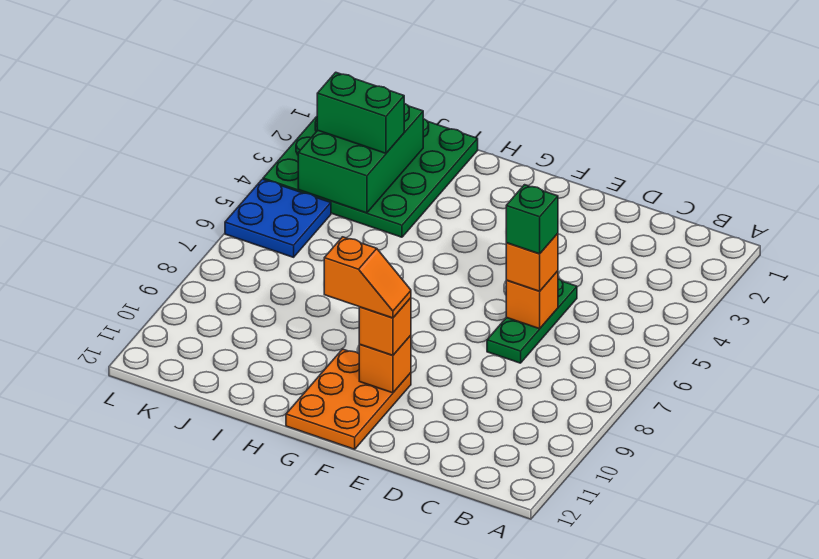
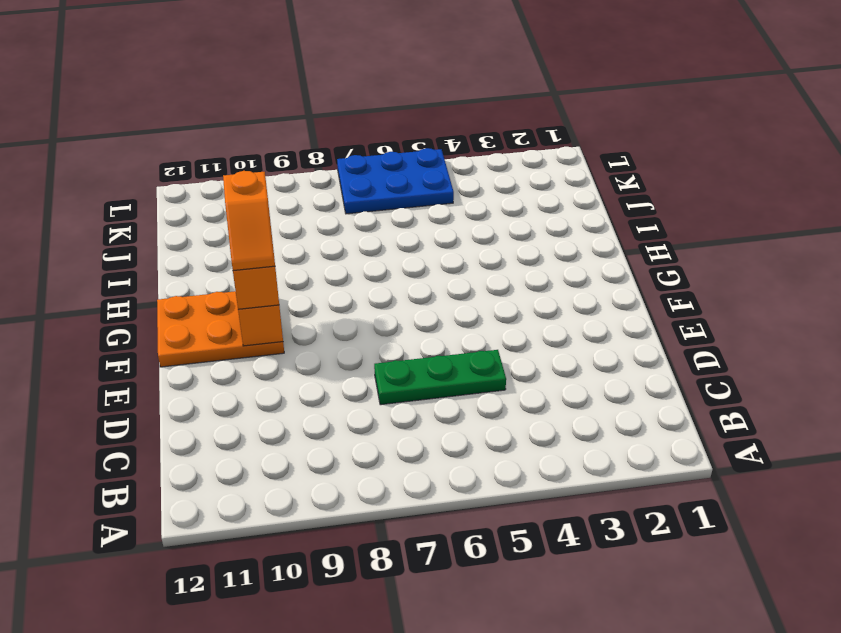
blue plate K5:L7 level 1 -> blue plate K5:L6 level 1
none -> green plate I1:L4 level 1
none -> orange brick D6 level 2
none -> green brick J2:K4 level 2

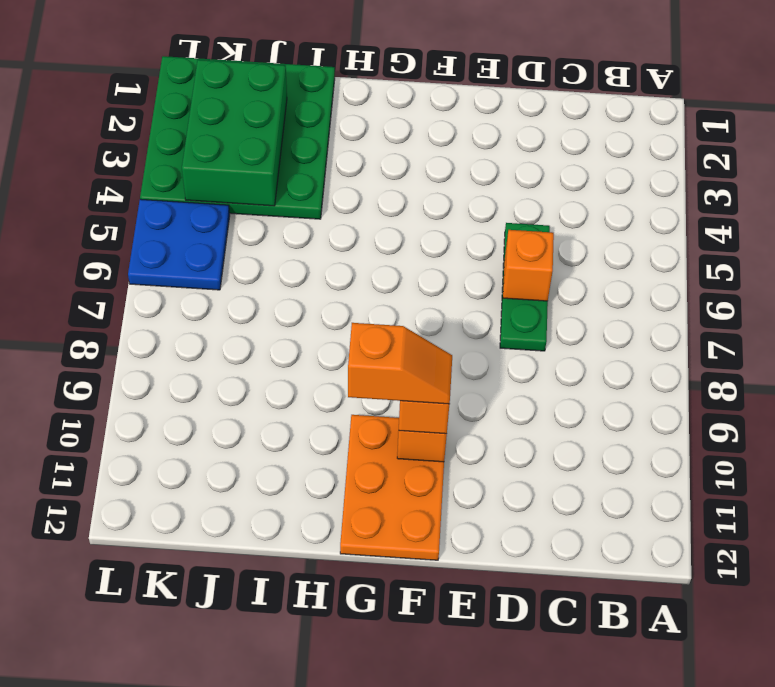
none -> orange brick D6 level 3
none -> green brick J3:K3 level 3
none -> green brick D6 level 4

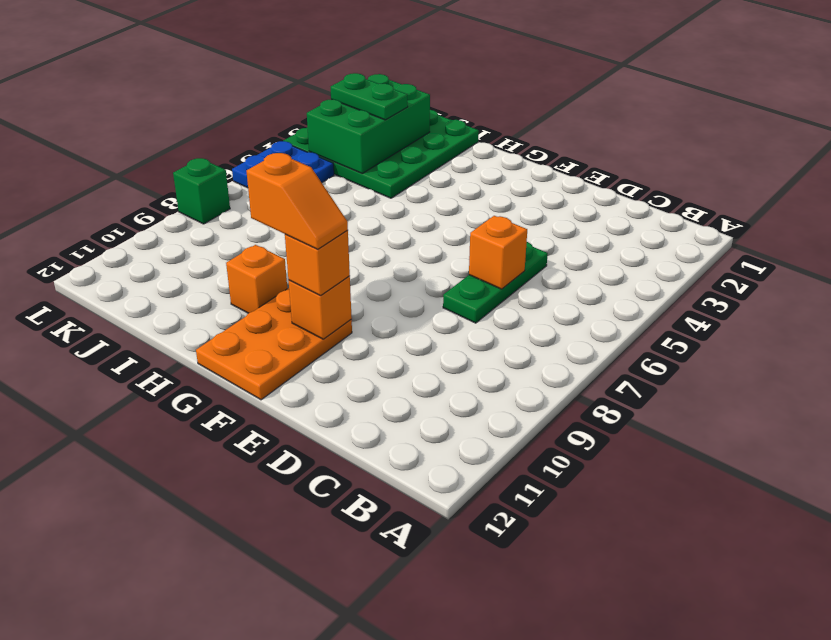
orange brick H10 level 1 -> orange brick D6 level 3
green plate J3:K3 level 3 -> green brick J3:K3 level 3
green brick L8 level 1 -> green brick D6 level 4

